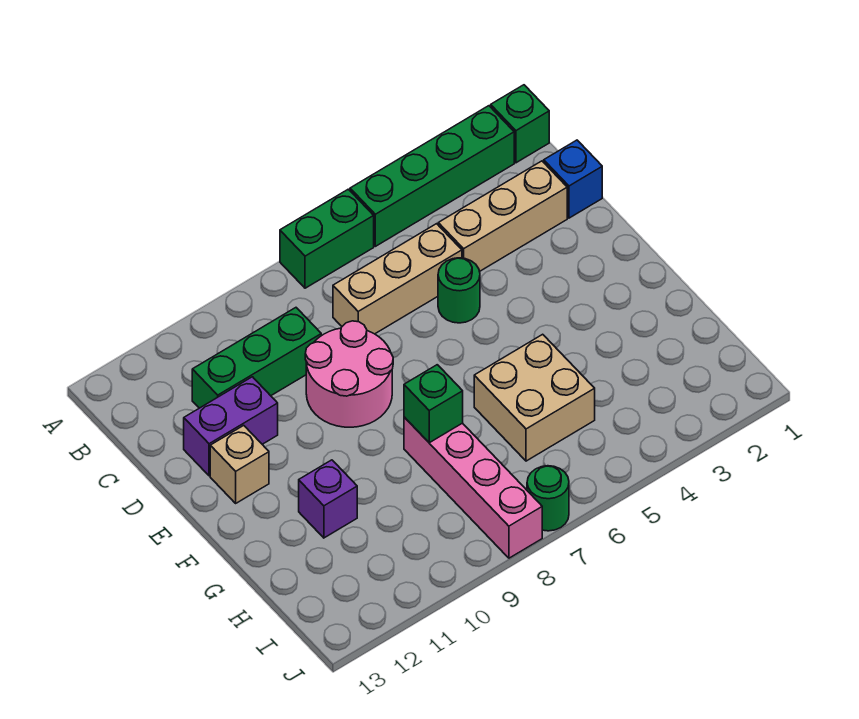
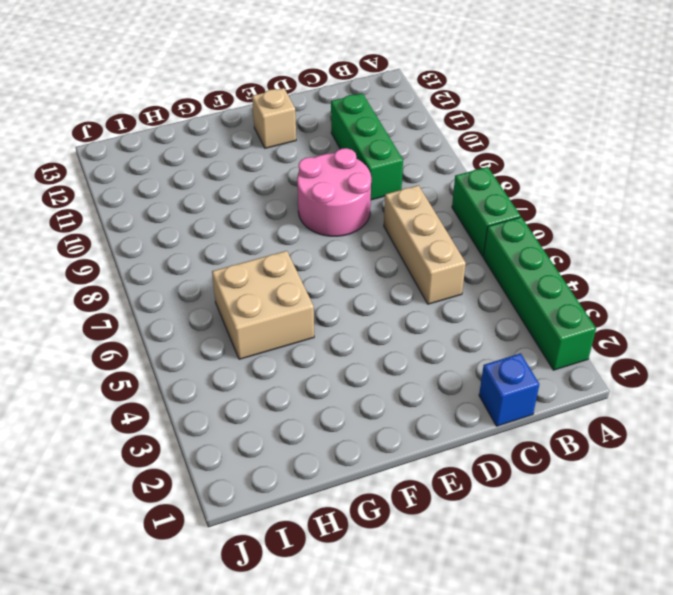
none -> green brick A1 level 1
none -> tan brick C2:C4 level 1
none -> green round brick D5 level 1

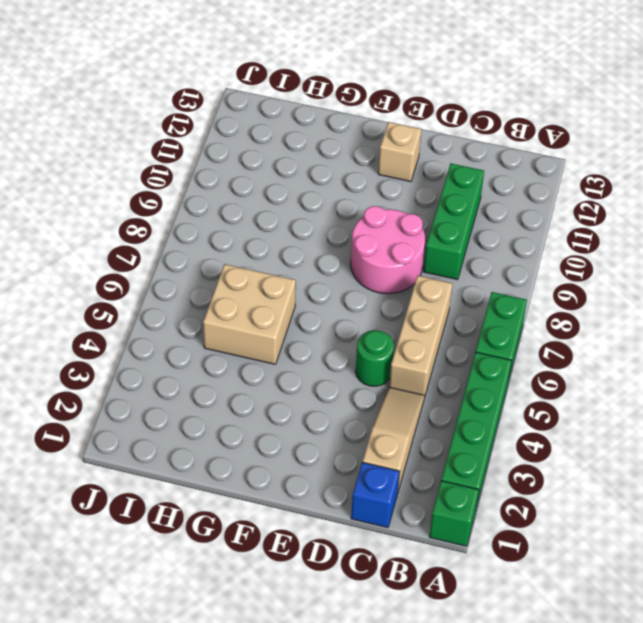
tan slope C2:C4 level 1 top 2 -> tan brick C2:C4 level 1
none -> purple brick D11:D12 level 1
none -> pink brick G8:J8 level 1
none -> purple brick G11 level 1

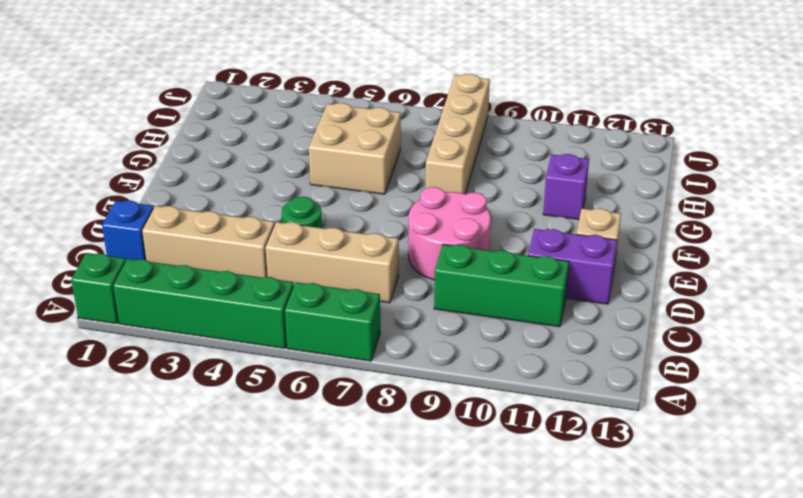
tan brick G8:J8 level 1 -> pink brick G8:J8 level 1
none -> green round brick J7 level 1
none -> green brick G8 level 2

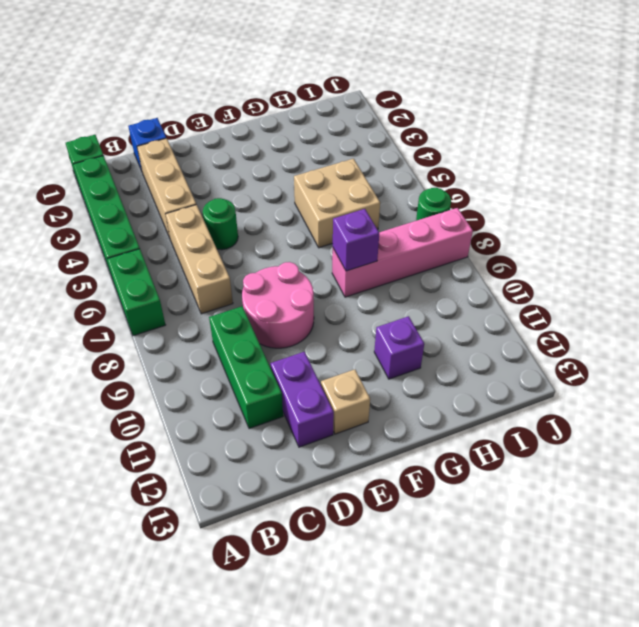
purple brick G8 level 2 -> green brick G8 level 2

